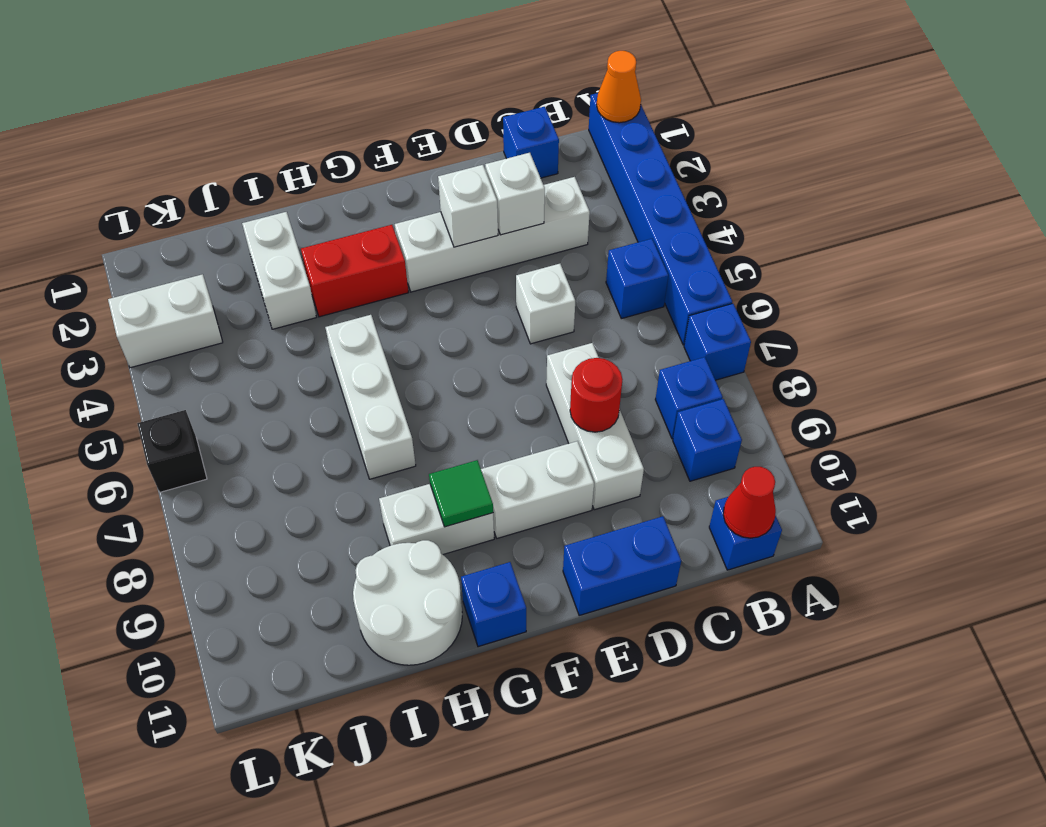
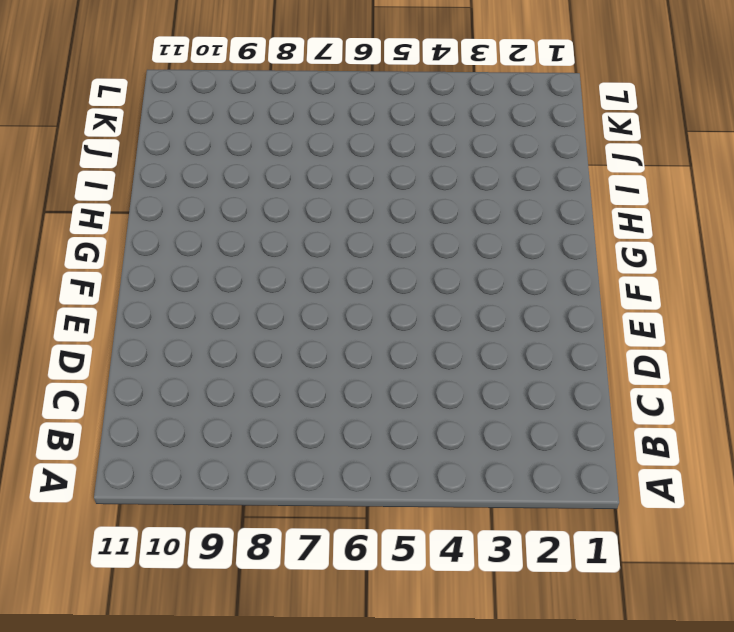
none -> blue brick A1:A6 level 1
none -> blue brick A7 level 1
none -> blue brick B5 level 1

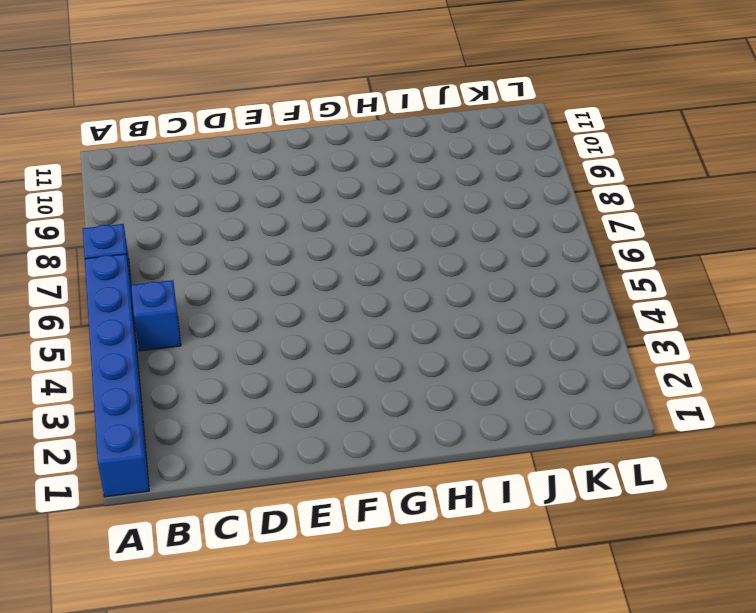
none -> blue brick B8 level 1
none -> blue brick B9 level 1
none -> blue brick B11 level 1

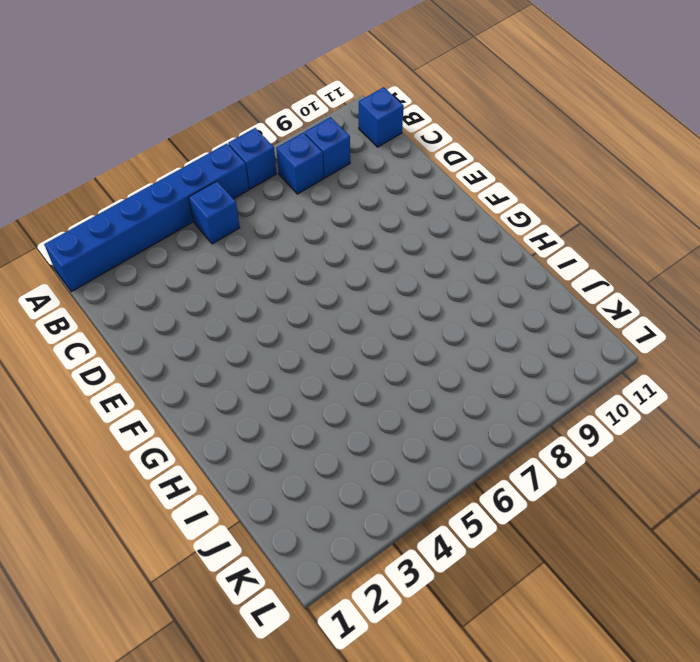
none -> blue brick C1 level 1
none -> white brick C3:F3 level 1
none -> white brick D5 level 1

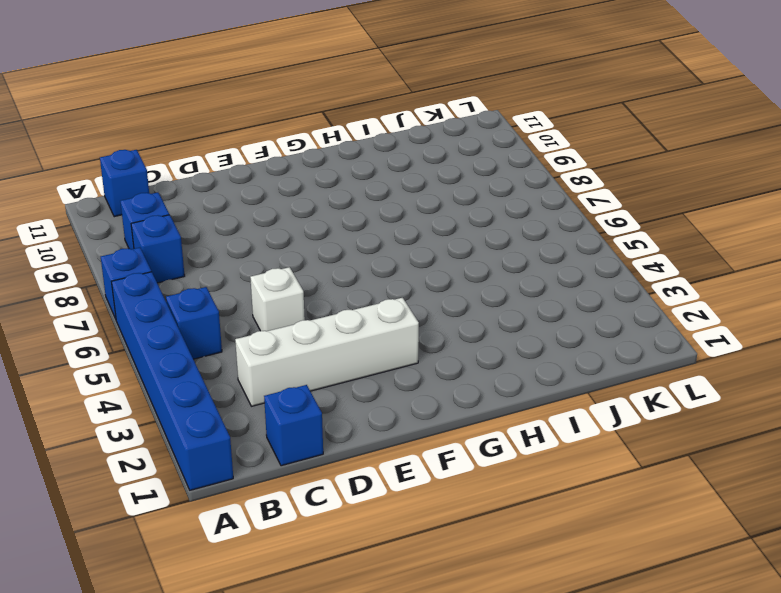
none -> white brick D7:D9 level 1
none -> blue brick D11:E11 level 1
none -> white brick E9:F9 level 1

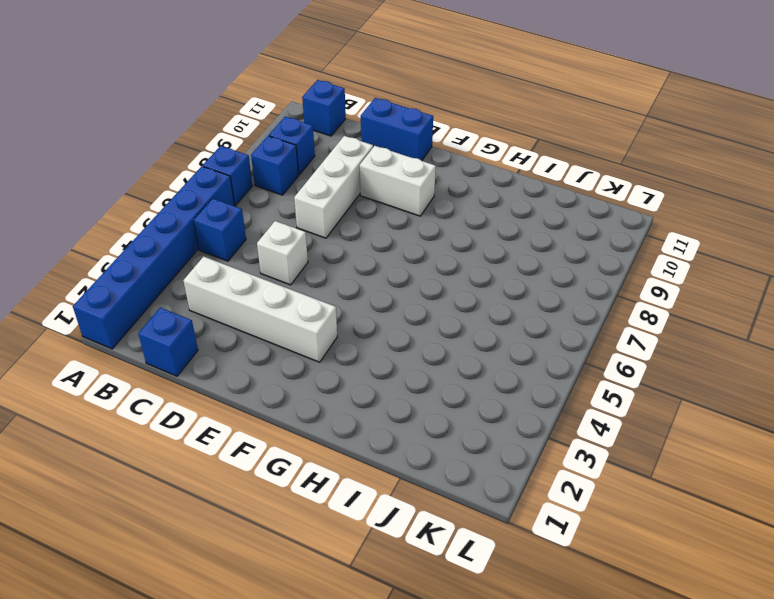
none -> red brick G3:H3 level 1
none -> white brick G9:H9 level 1
none -> blue brick G11 level 1

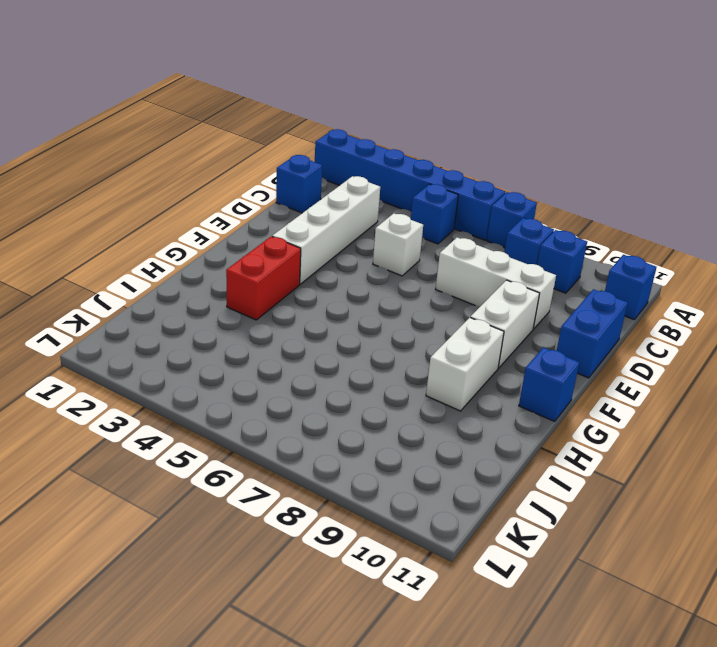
none -> white brick H5:H7 level 1
none -> white round brick H10:I11 level 1
none -> white brick I2:I3 level 1

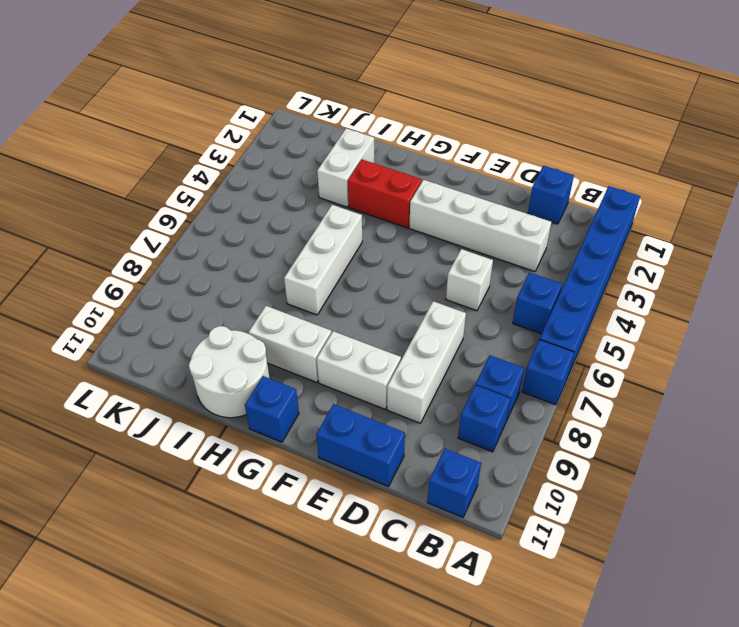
none -> white brick K3:L3 level 1
none -> black brick L6 level 1
none -> orange cone A1 level 2

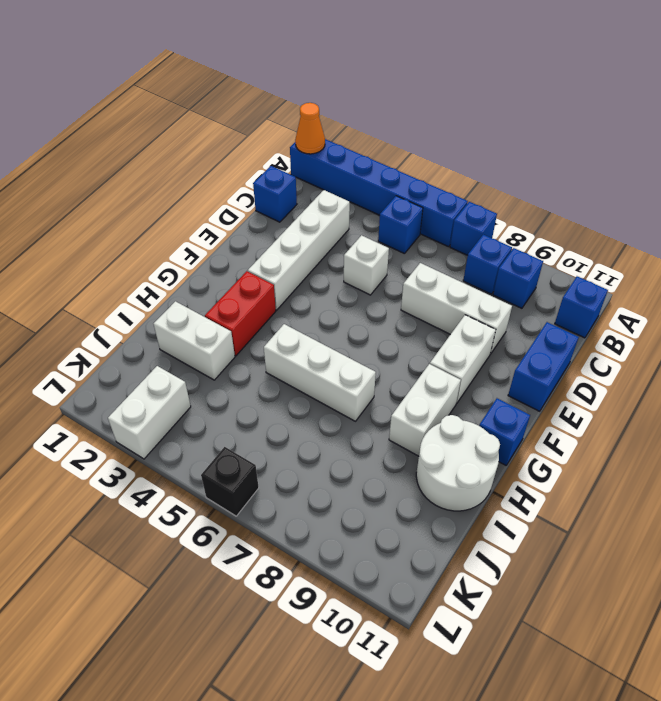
none -> red cone B11 level 2
none -> white brick D3 level 2
none -> red round brick D8 level 2

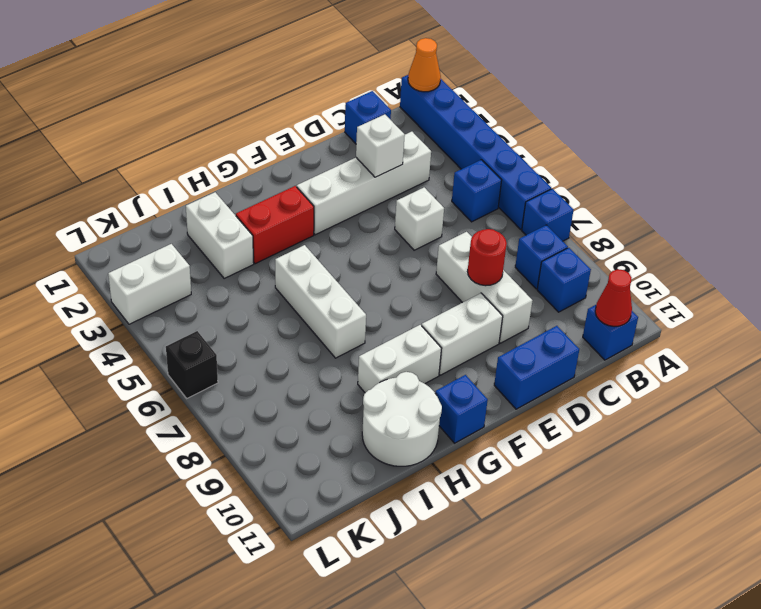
none -> white brick E3 level 2
none -> green tile G9 level 2

